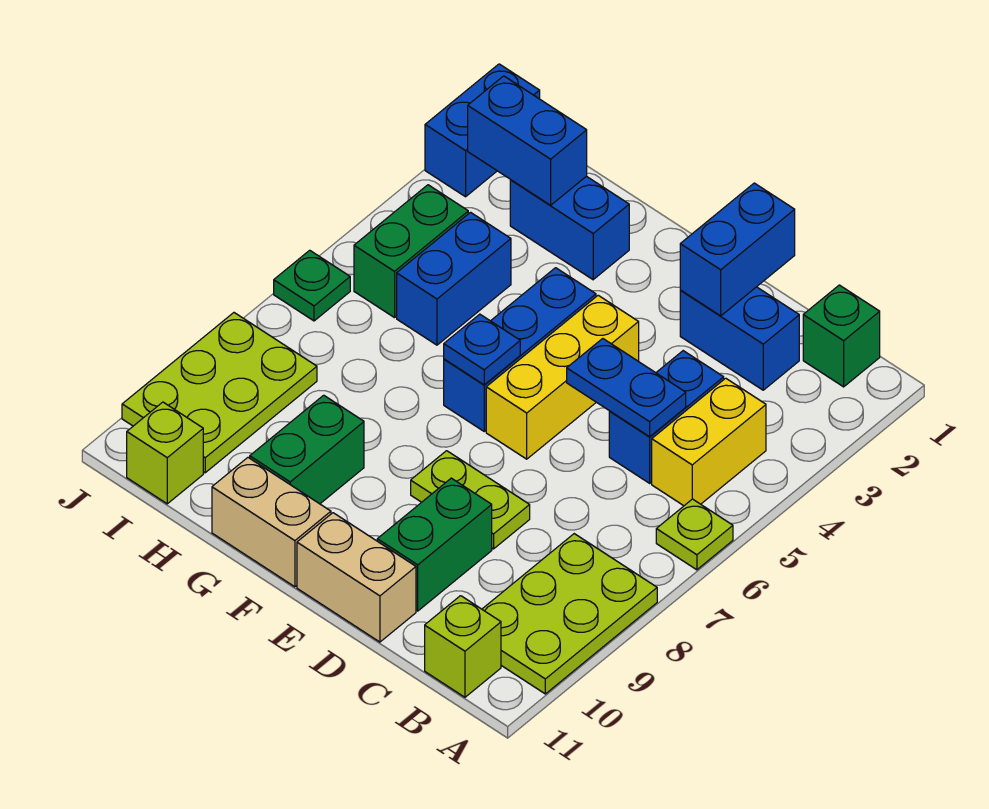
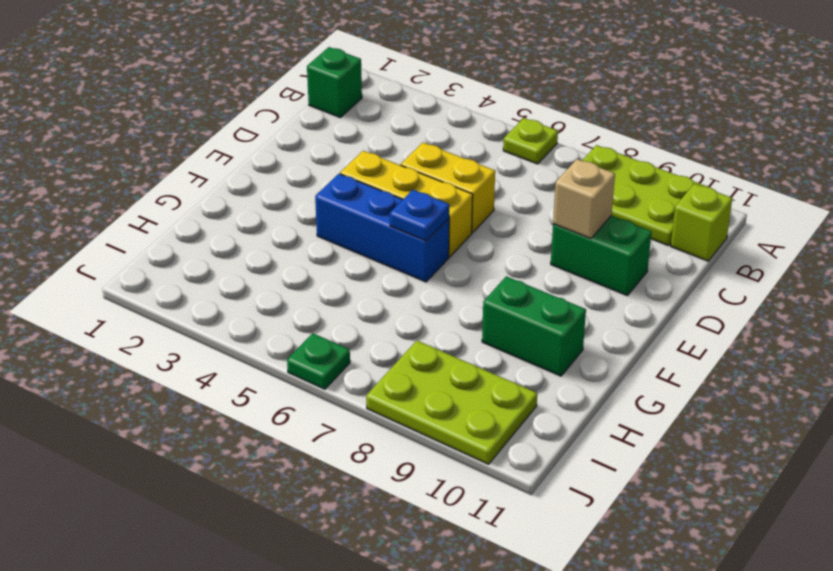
yellow brick D5:D6 level 1 -> yellow brick B4:B5 level 1
tan brick D9 level 2 -> none
none -> blue brick C2:D2 level 1
none -> blue brick C4:C5 level 1
none -> lime plate D8:E8 level 1

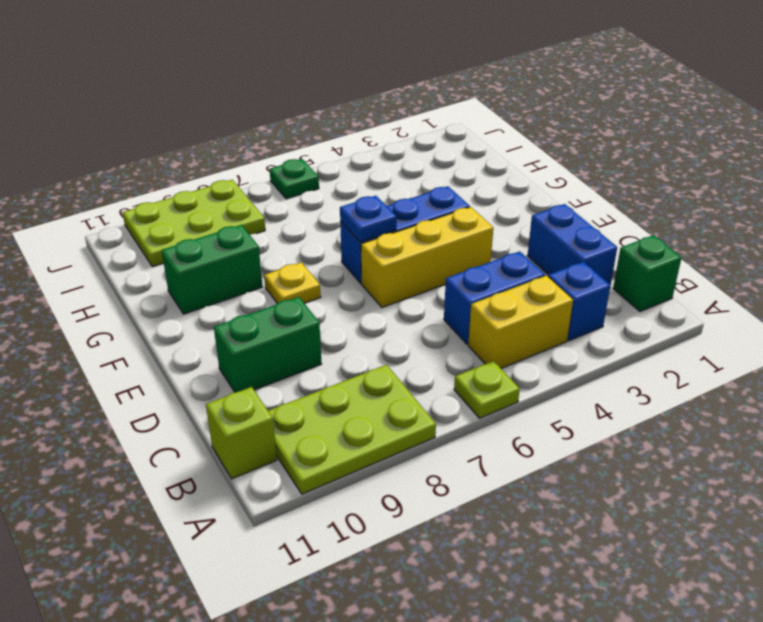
blue brick B3 level 1 -> none
yellow plate F8 level 1 -> none
none -> lime plate D8:E8 level 1
none -> tan brick D11:E11 level 1
none -> tan brick F11:G11 level 1

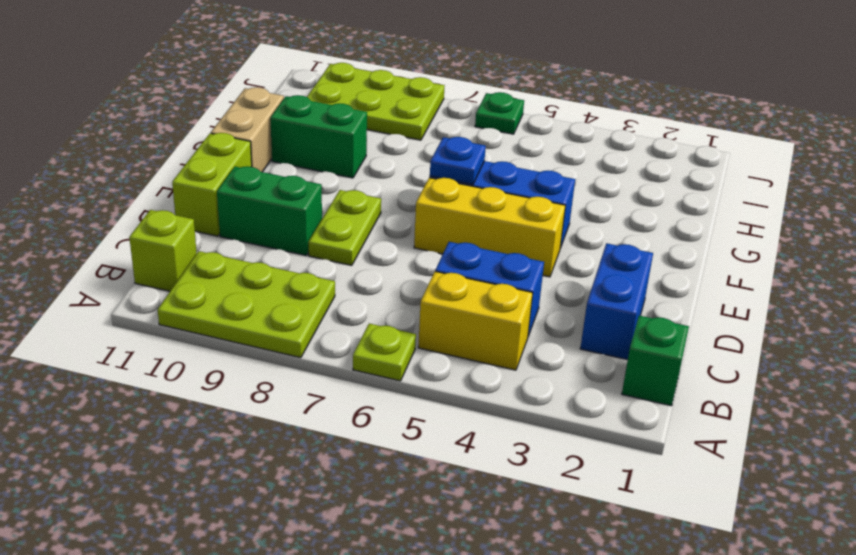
lime brick D11:E11 level 1 -> tan brick D11:E11 level 1
none -> blue brick G2:H2 level 1
none -> blue brick H4:H5 level 1
none -> green brick I4:I5 level 1

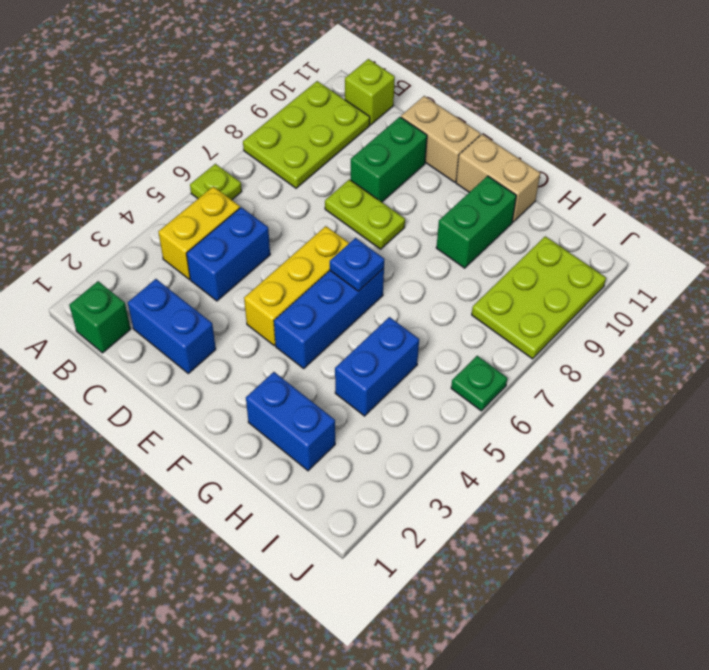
none -> green brick I4:I5 level 1
none -> lime brick I11 level 1
none -> blue brick J1:J2 level 1

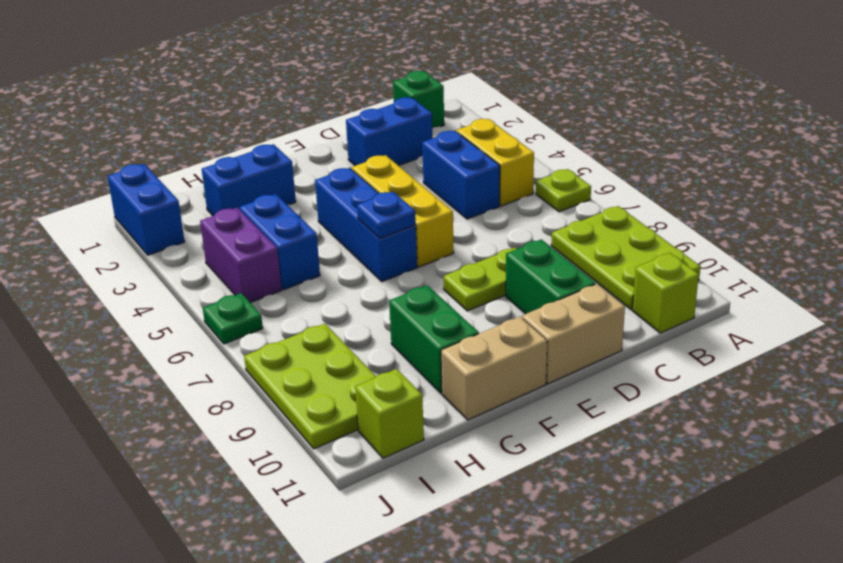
purple brick I4:I5 level 1 -> green brick I4:I5 level 1
none -> blue plate C5:D5 level 2
none -> blue brick D1:D2 level 2
none -> blue brick H2:I2 level 2

